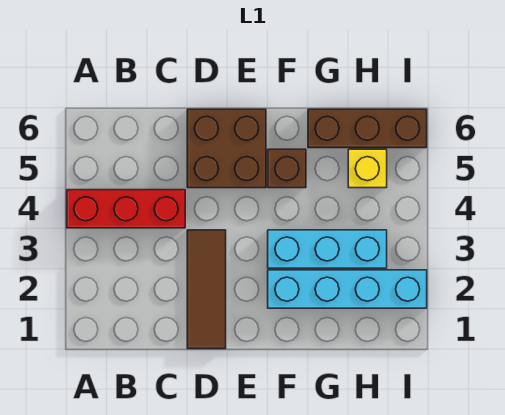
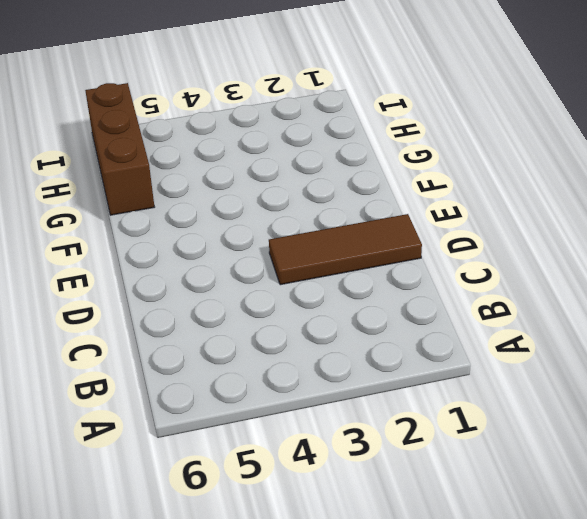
none -> red brick A4:C4 level 1
none -> brown brick D5:E6 level 1

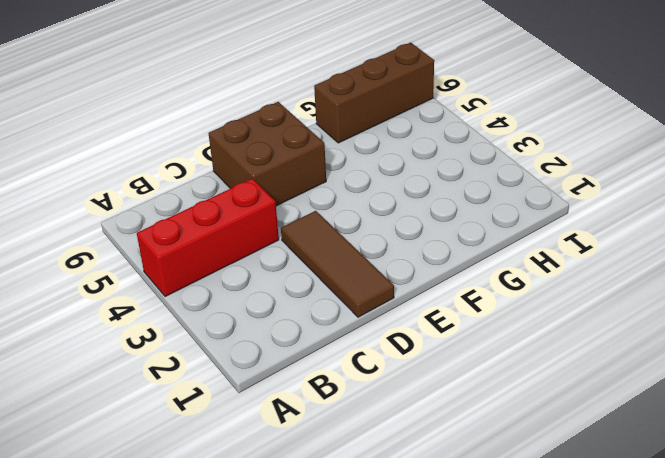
none -> cyan brick F2:I2 level 1
none -> cyan brick F3:H3 level 1

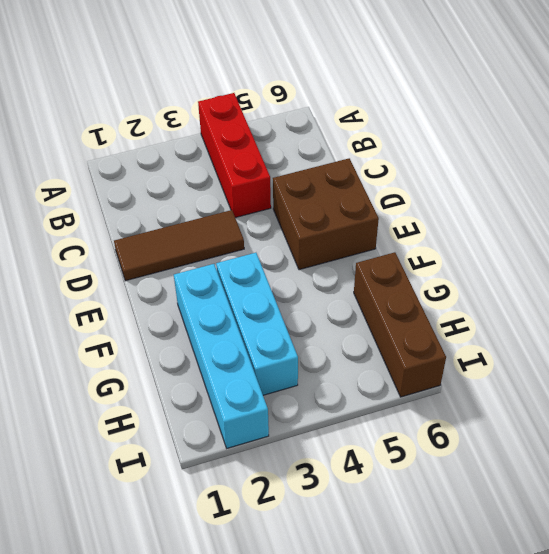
none -> brown brick F5 level 1
none -> yellow brick H5 level 1

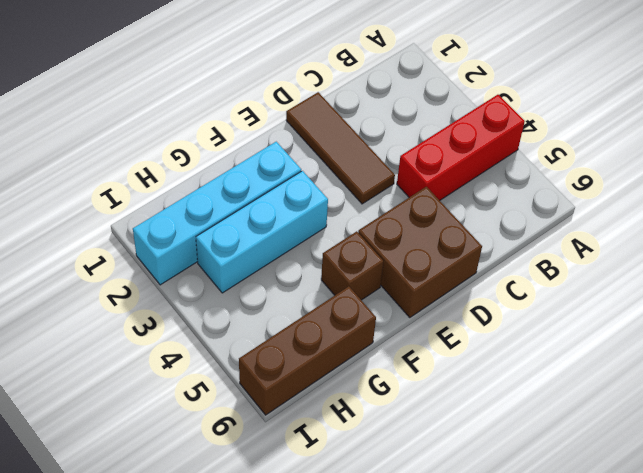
none -> yellow brick H5 level 1

